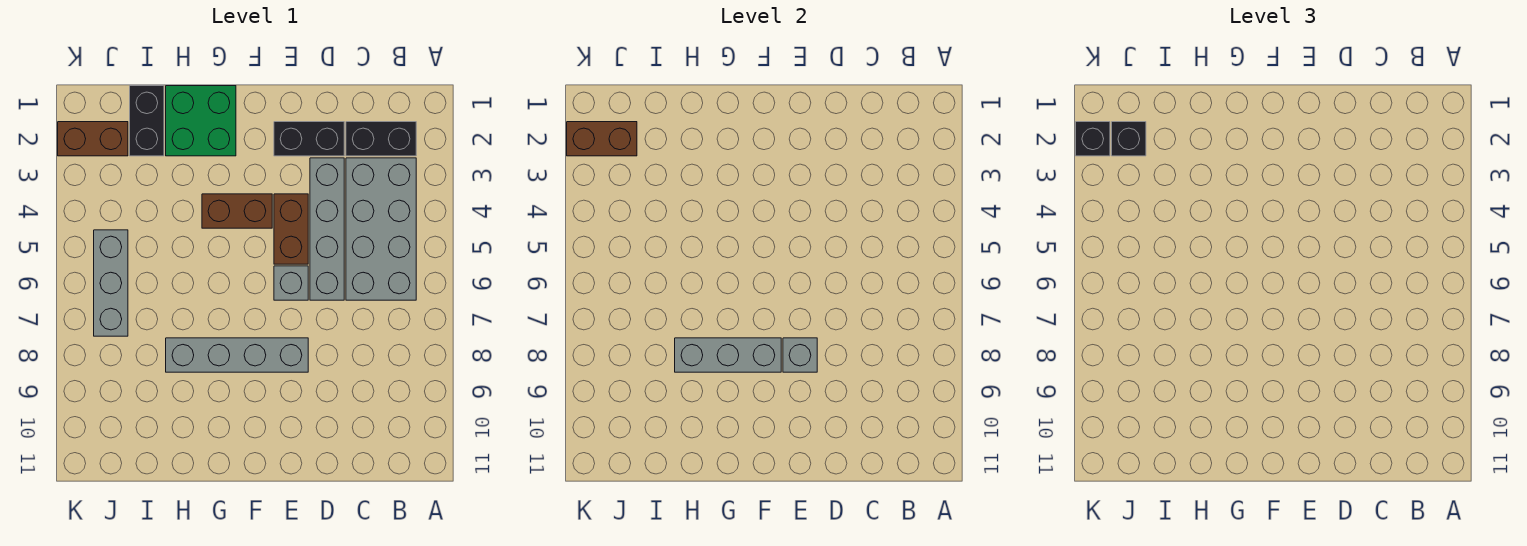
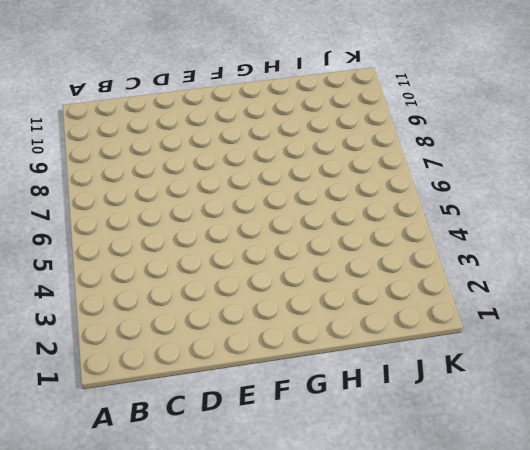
none -> black brick B2:C2 level 1
none -> grey brick B3:C6 level 1
none -> black brick D2:E2 level 1

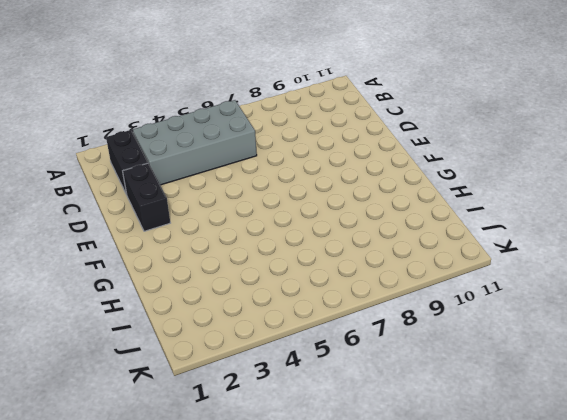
none -> grey brick D3:D6 level 1
none -> brown brick E4:E5 level 1
none -> grey brick E6 level 1

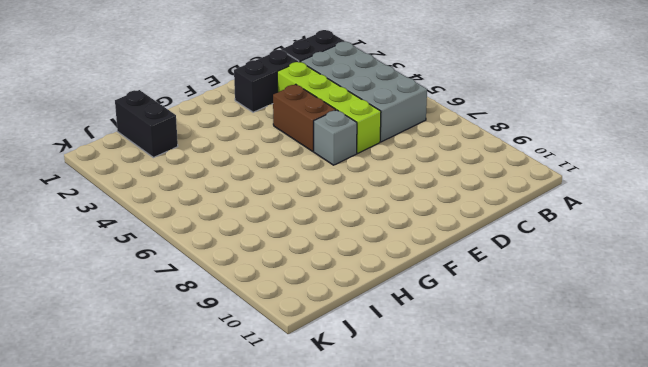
lime brick D3:D6 level 1 -> grey brick D3:D6 level 1
none -> grey brick E8:H8 level 1
none -> brown brick F4:G4 level 1
none -> green brick G1:H2 level 1

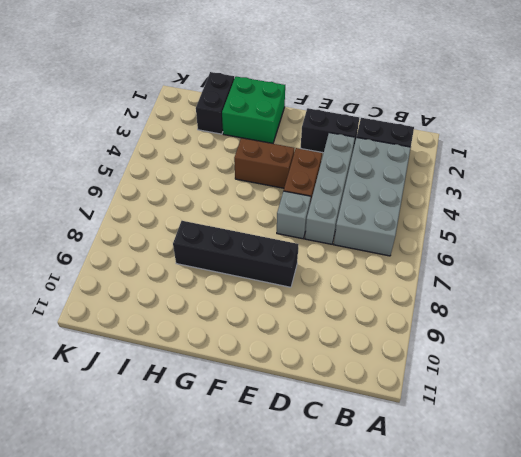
black brick E8:H8 level 1 -> grey brick E8:H8 level 1
none -> brown brick J2:K2 level 1
none -> grey brick J5:J7 level 1
none -> grey brick E8 level 2

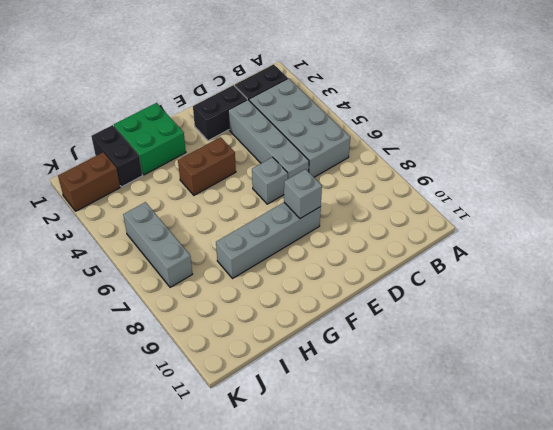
none -> brown brick E4:E5 level 1
none -> grey brick F8:H8 level 2
none -> brown brick J2:K2 level 2

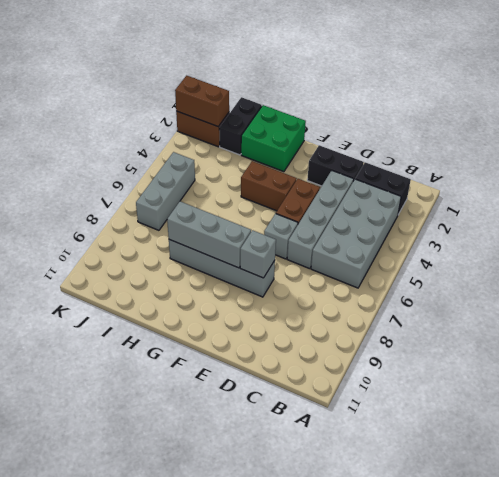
none -> black brick J2 level 3
none -> black brick K2 level 3

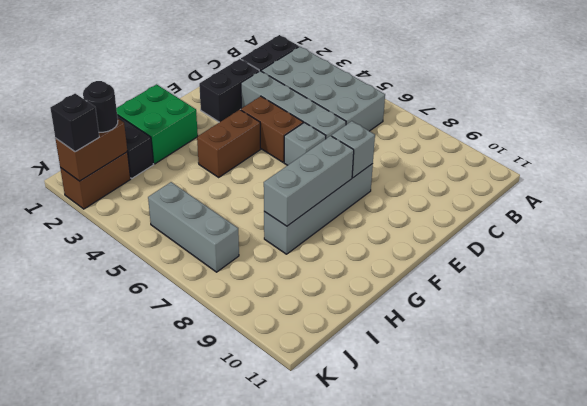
black round brick J2 level 3 -> black brick J2 level 3

